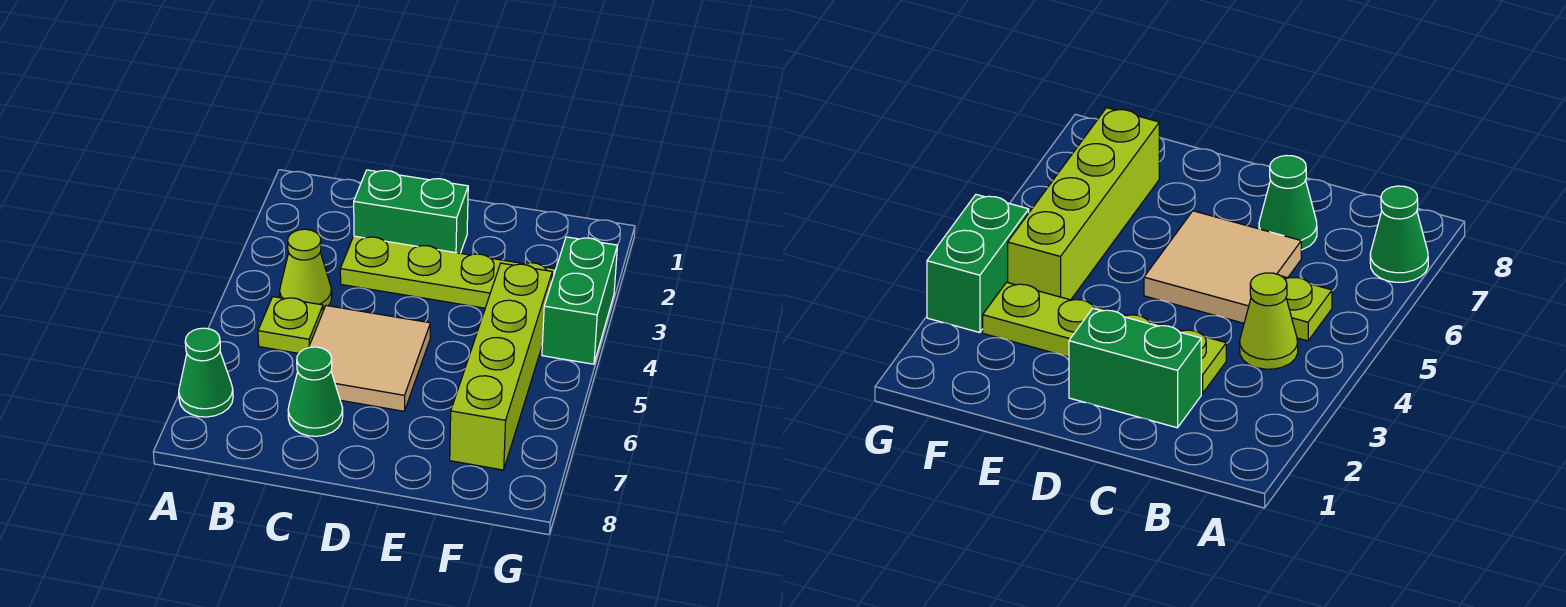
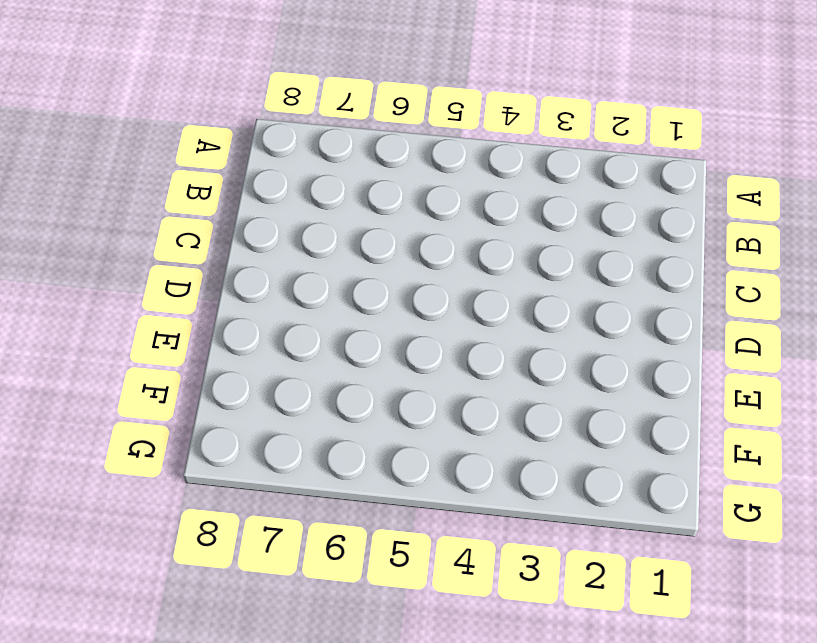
none -> green cone A7 level 1
none -> lime cone B4 level 1

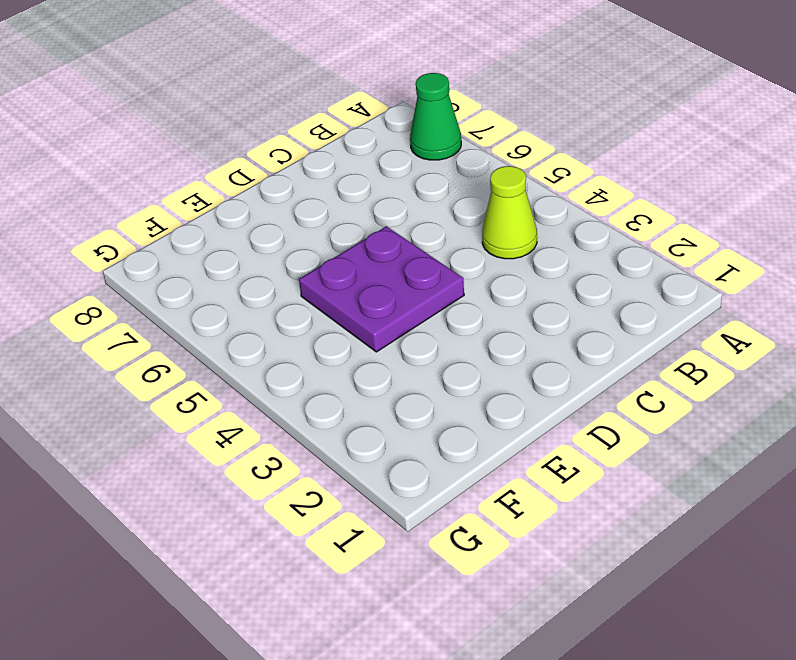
purple plate D4:E5 level 1 -> tan tile C5:D6 level 1
none -> lime plate B5 level 1
none -> green brick C2:D2 level 1

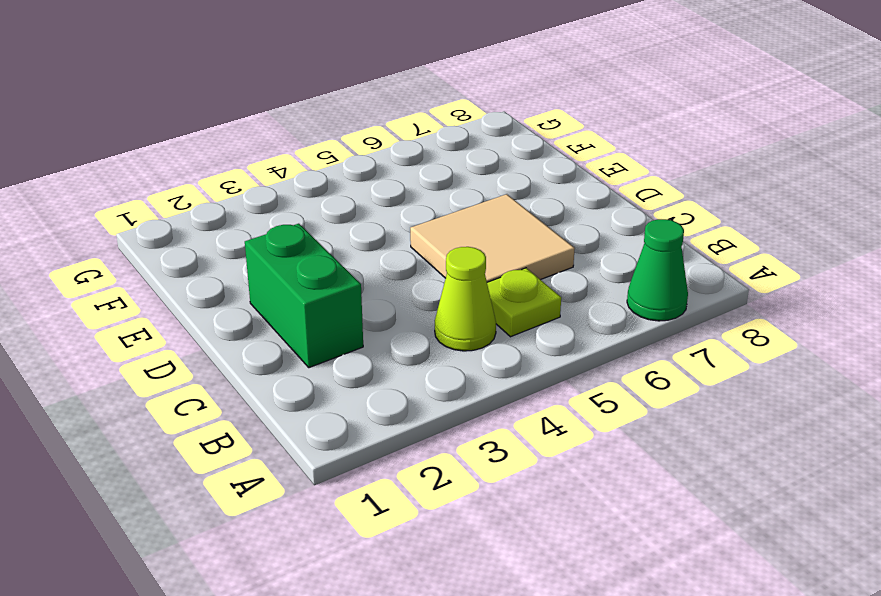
none -> lime plate C3:F3 level 1
none -> green cone C7 level 1

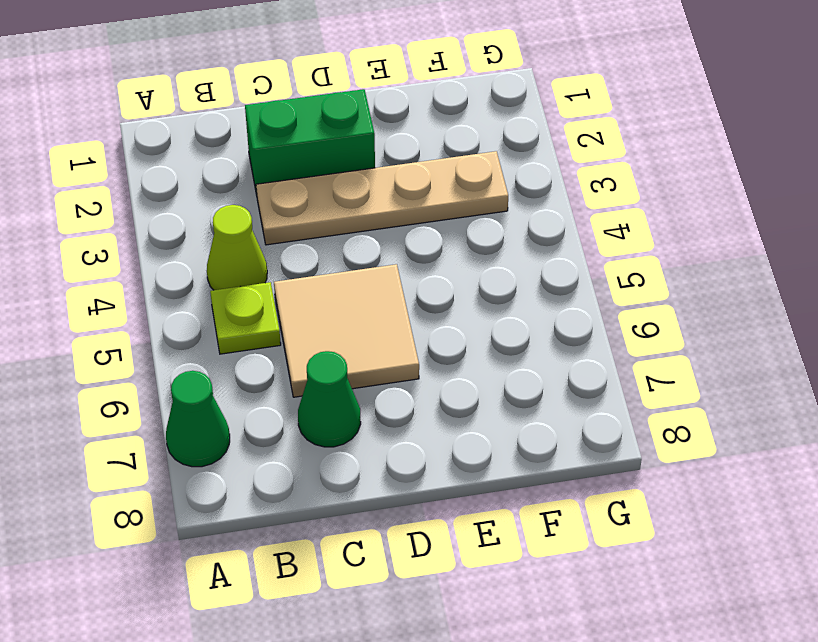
tan plate C3:F3 level 1 -> lime plate C3:F3 level 1
none -> lime brick F4:F7 level 1
none -> green brick G3:G4 level 1

